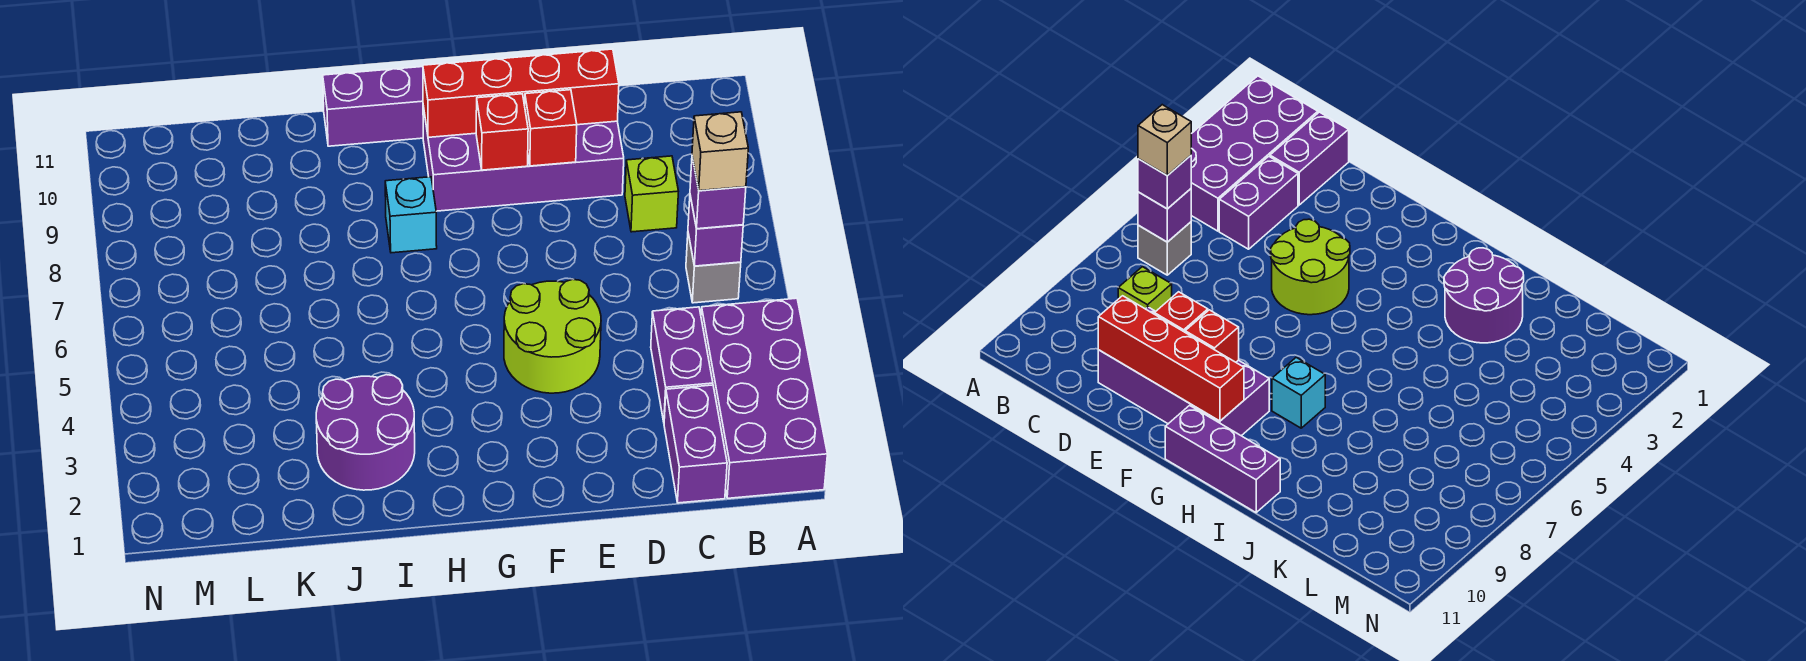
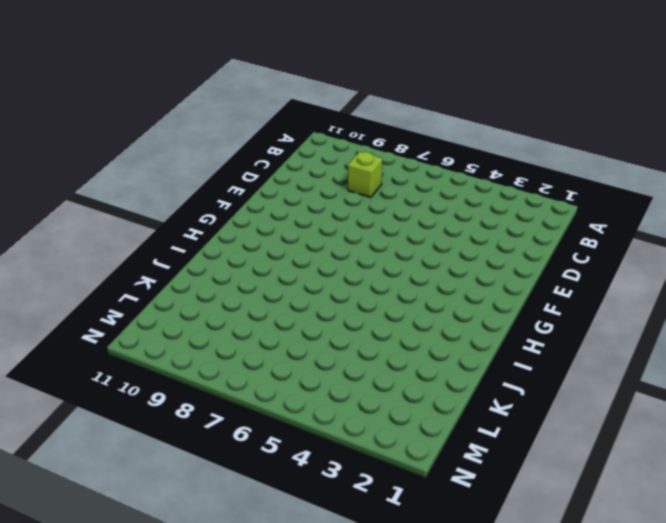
none -> purple brick A1:B4 level 1
none -> grey brick B6 level 1
none -> purple brick C1:C2 level 1

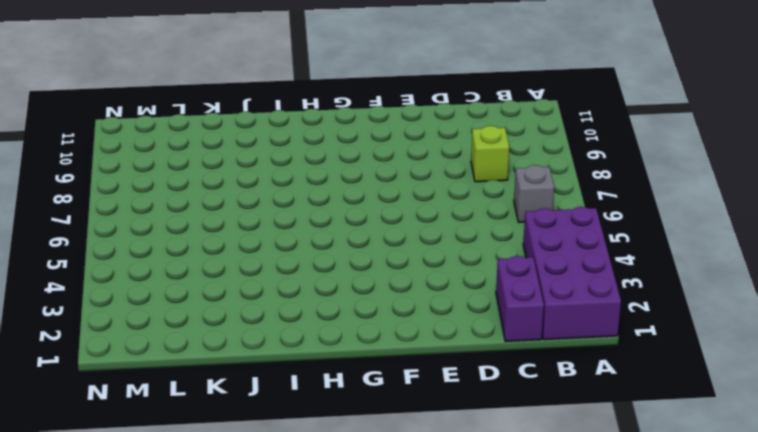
none -> purple brick C3:C4 level 1
none -> purple brick D9:G10 level 1
none -> lime round brick E4:F5 level 1

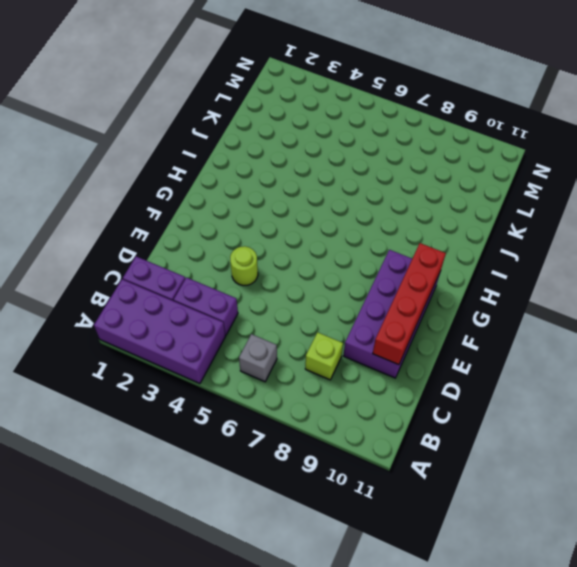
lime round brick E4 level 1 -> lime round brick E4:F5 level 1
none -> purple brick G11:I11 level 1
none -> cyan brick H8 level 1
none -> purple round brick I2:J3 level 1

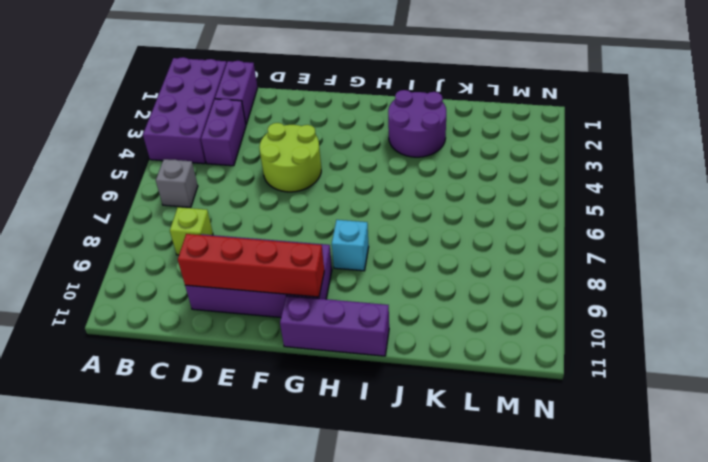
none -> purple brick B6 level 2
none -> red brick E9 level 2
none -> red brick F9 level 2

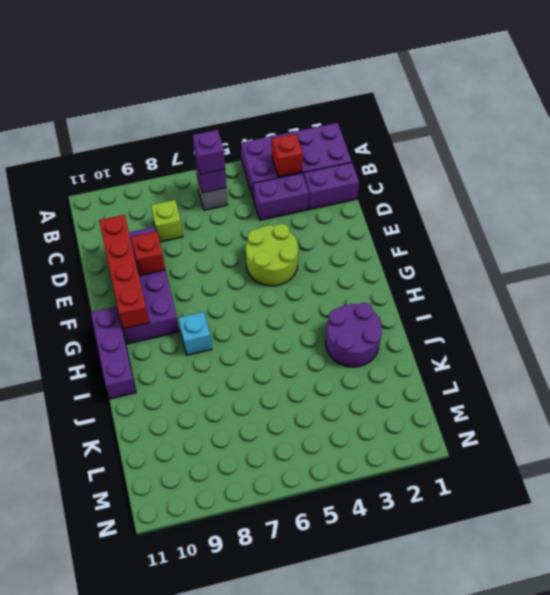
red brick B3 level 2 -> red brick F9 level 2
none -> tan brick B6 level 4

